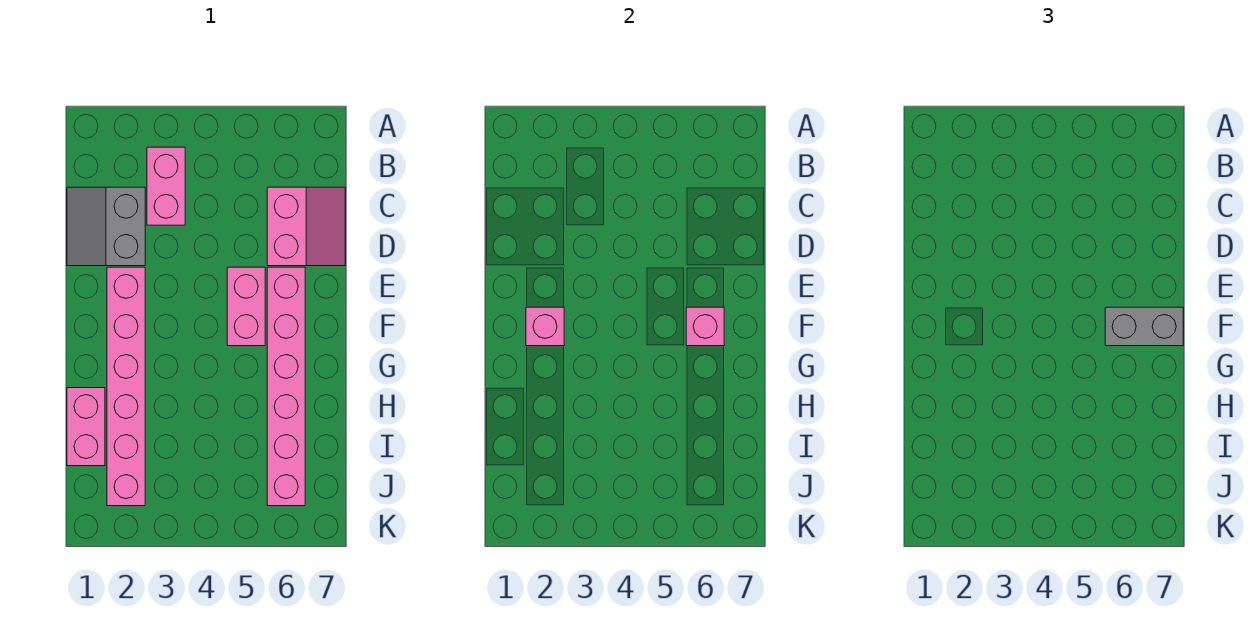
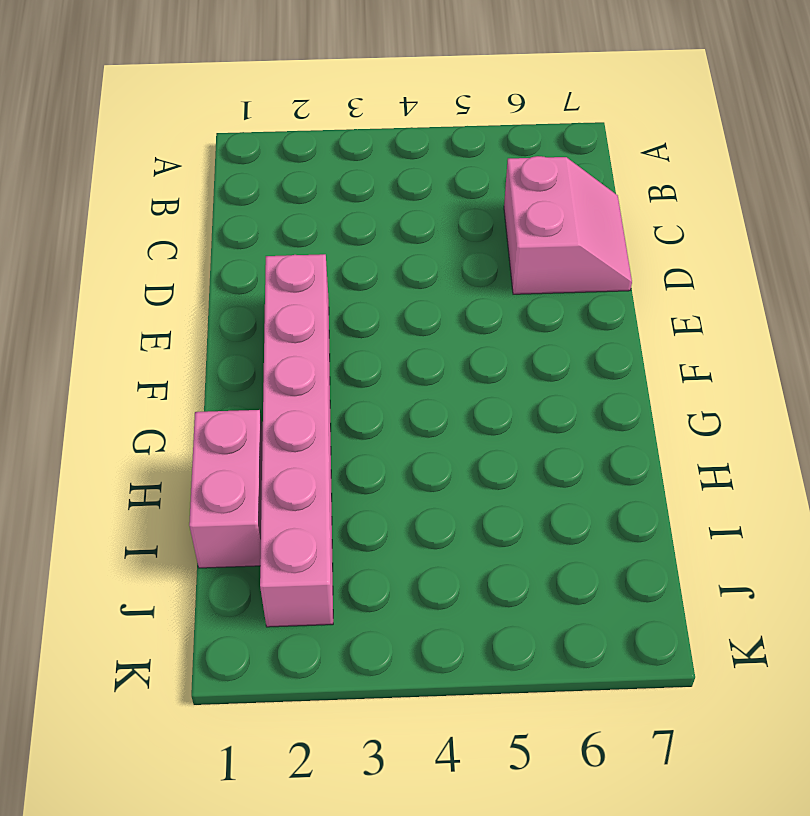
none -> pink brick B3:C3 level 1
none -> grey slope C1:D2 level 1 top 2

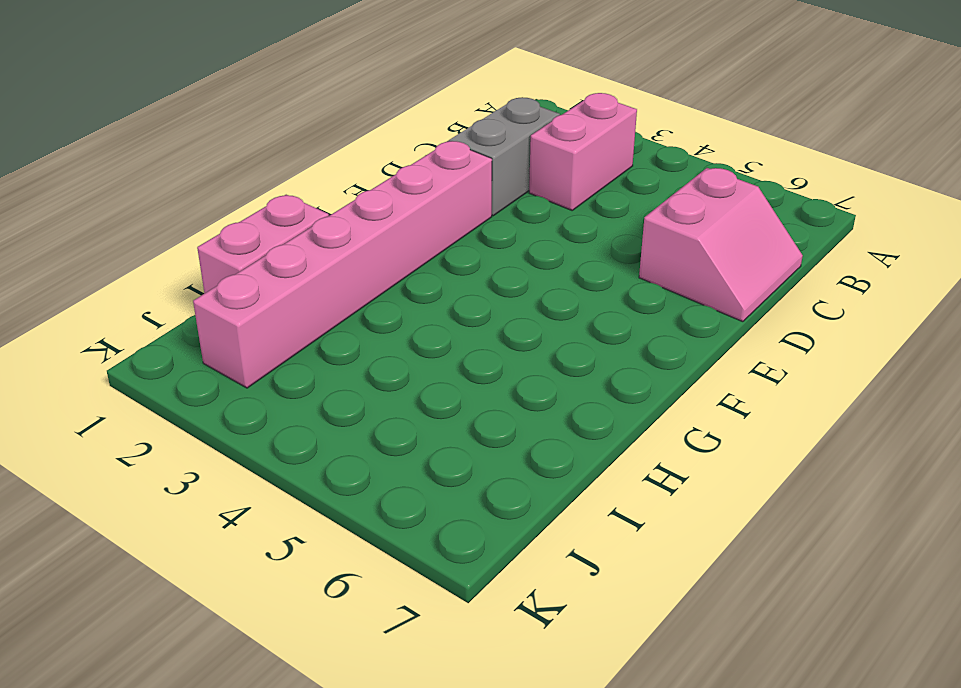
none -> pink brick E5:F5 level 1
none -> pink brick E6:J6 level 1

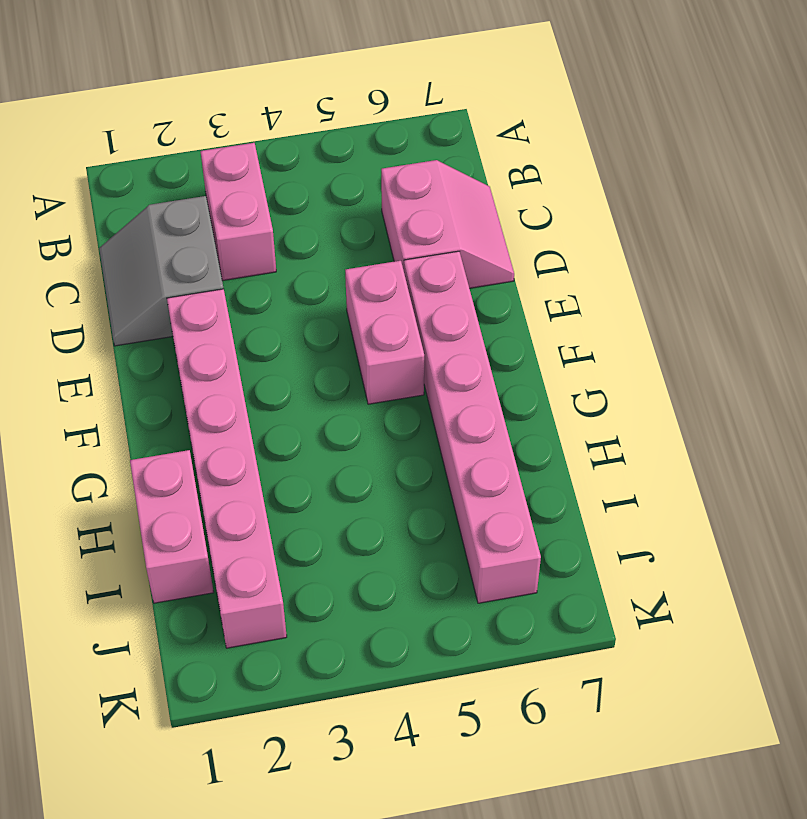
none -> pink brick F2 level 2
none -> pink brick F6 level 2

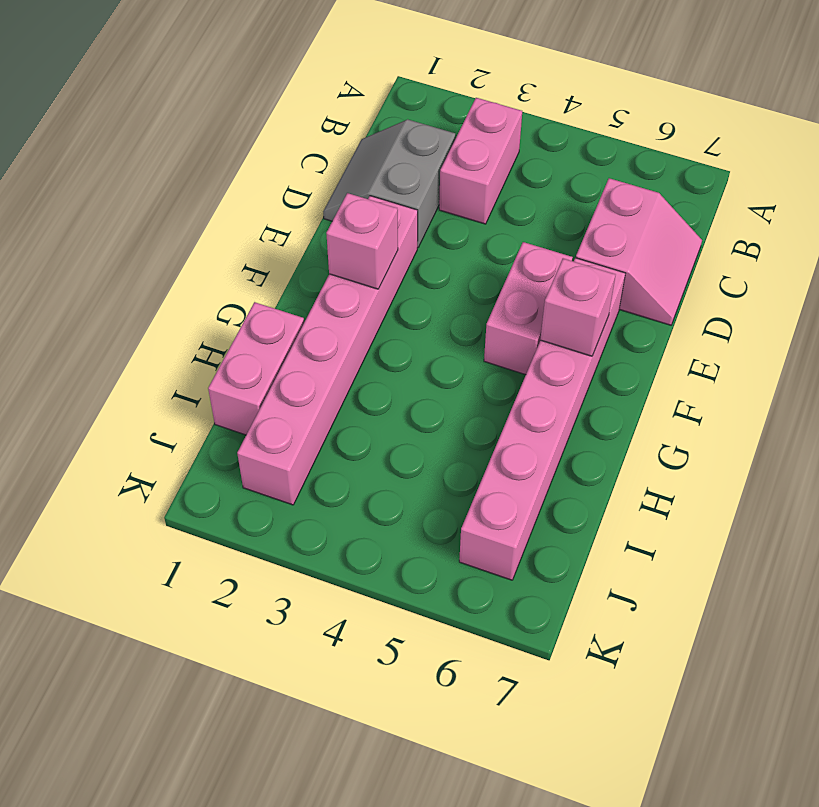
none -> grey brick F6:F7 level 3

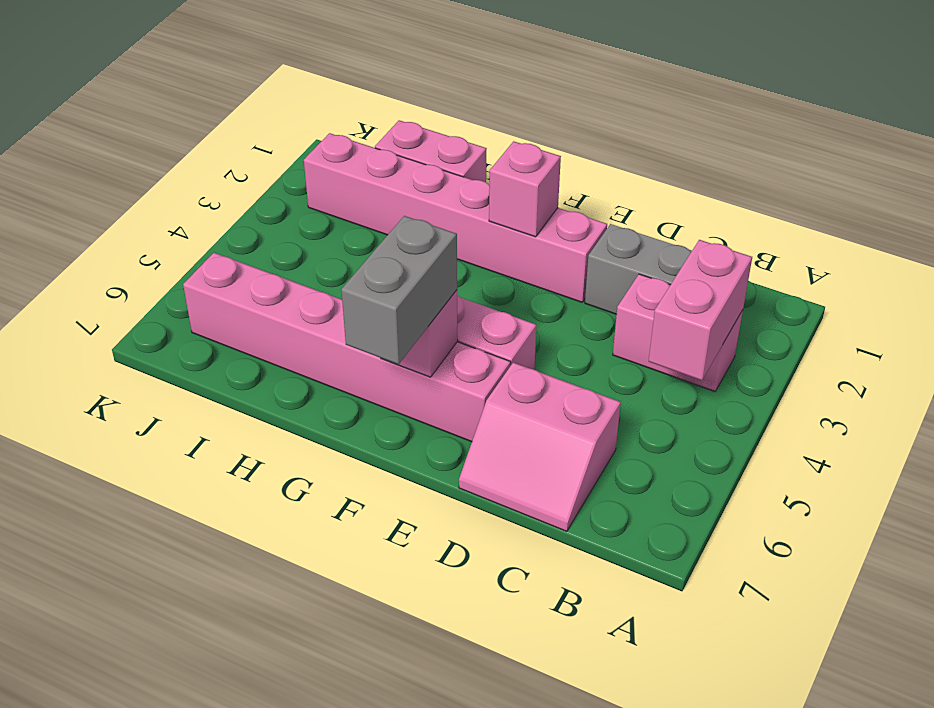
pink brick B3:B4 level 2 -> none

